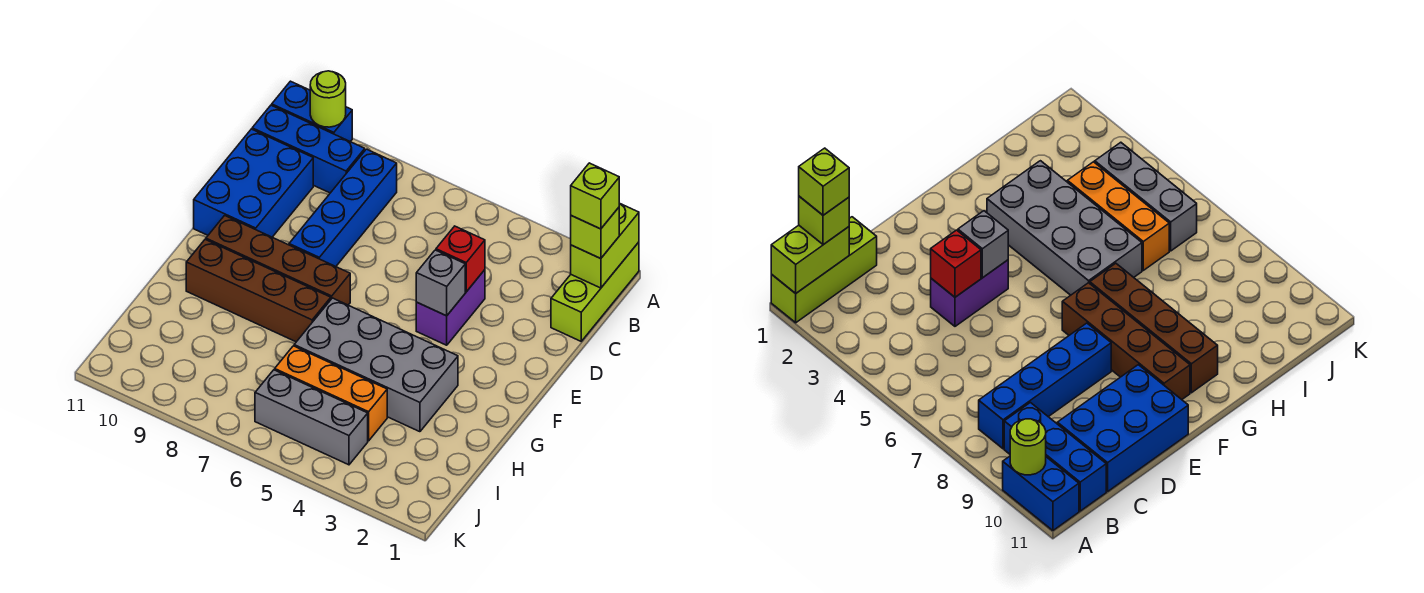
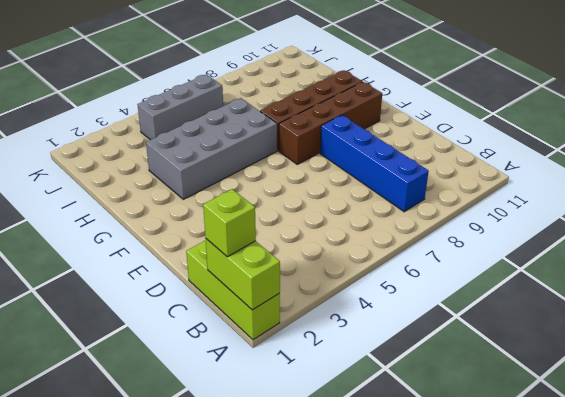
none -> blue brick A10:A11 level 1
none -> blue brick B9:B11 level 1
none -> blue brick C10:E11 level 1

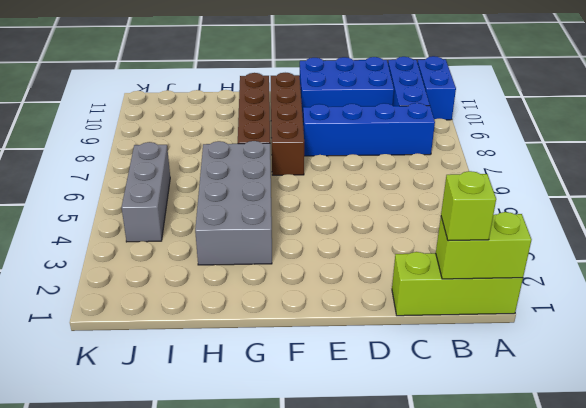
none -> purple brick D4:E4 level 1
none -> orange brick I4:I6 level 1
none -> lime round brick A10 level 2

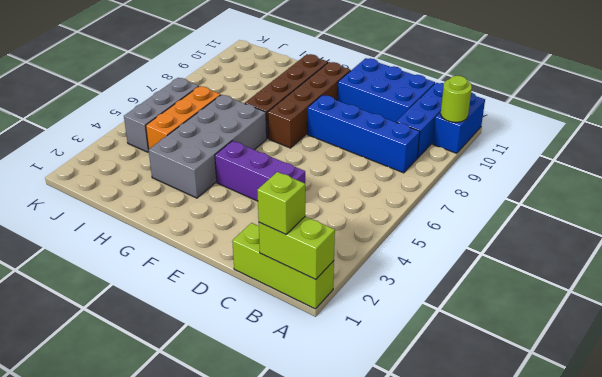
purple brick D4:F4 level 1 -> purple brick D4:E4 level 1
none -> red brick D4 level 2
none -> grey brick E4 level 2
none -> lime brick B1 level 4

